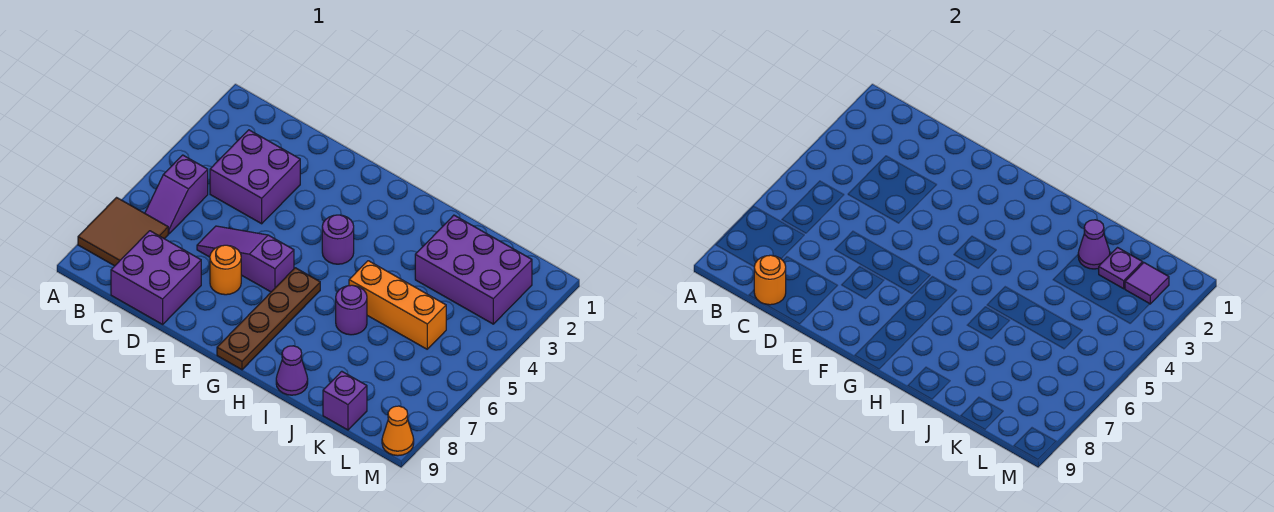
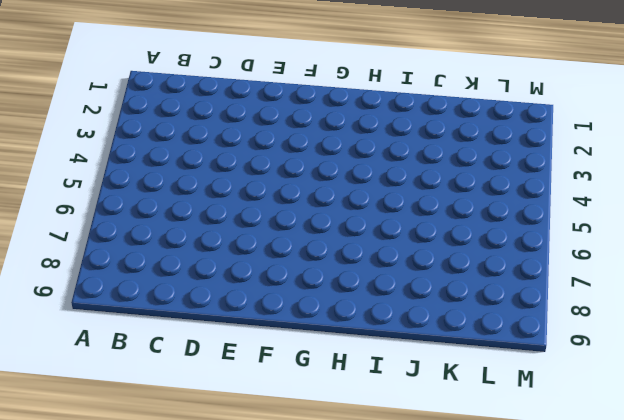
none -> brown tile A7:B8 level 1
none -> purple slope B5:B6 level 1 top 5
none -> purple brick C3:D4 level 1

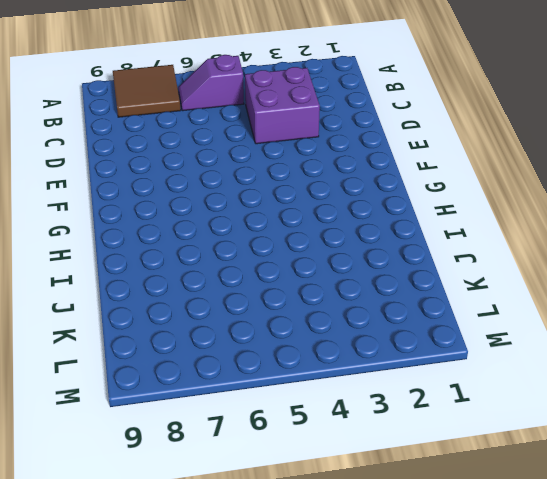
none -> purple brick C8:D9 level 1
none -> purple slope D6:F6 level 1 top F
none -> orange round brick E7 level 1

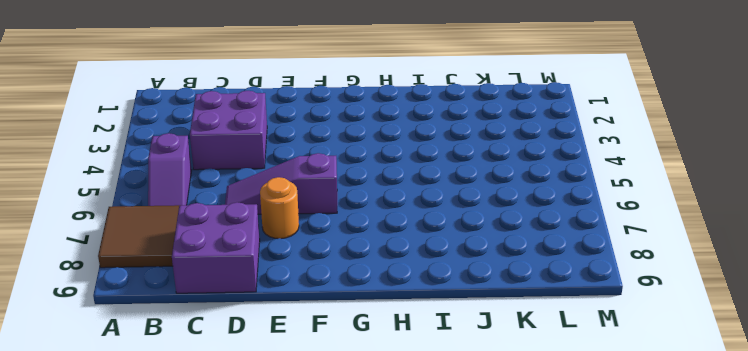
none -> purple round brick G4 level 1
none -> brown plate G6:G9 level 1
none -> orange brick I5:K5 level 1

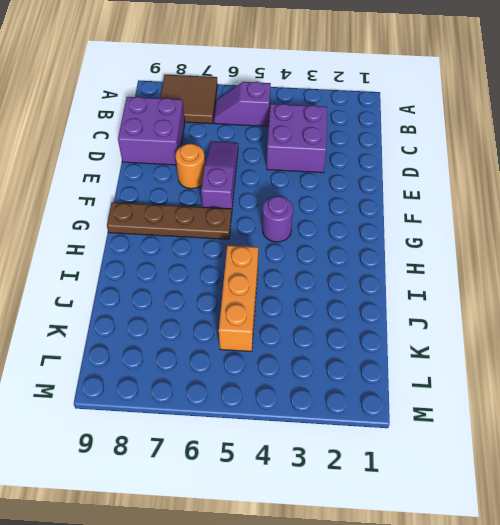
none -> purple round brick I6 level 1
none -> purple cone I9 level 1
none -> purple brick J2:L3 level 1

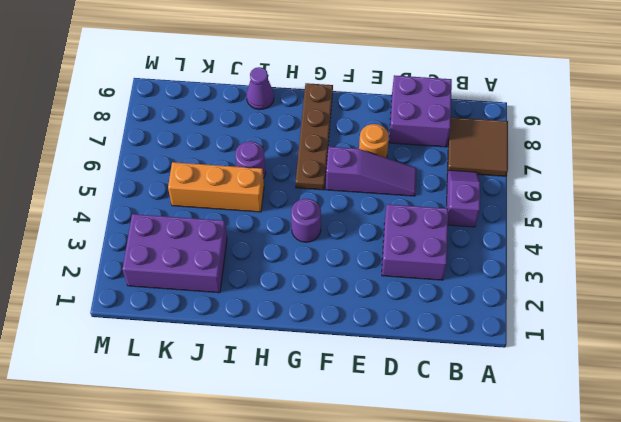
none -> purple brick K9 level 1
none -> orange cone M9 level 1
none -> orange round brick C9 level 2

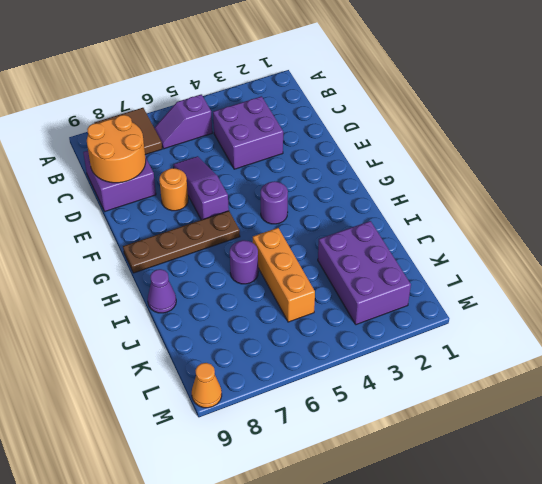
orange round brick C8:D9 level 2 -> orange round brick C9 level 2
none -> purple brick K9 level 1
none -> purple cone J2 level 2
none -> purple plate K2 level 2

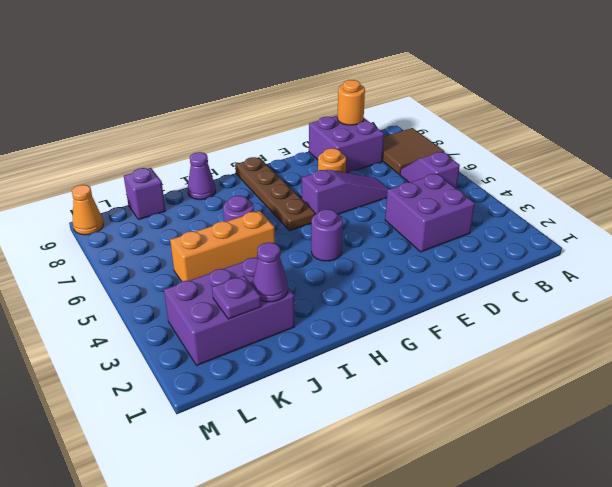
none -> purple tile L2 level 2

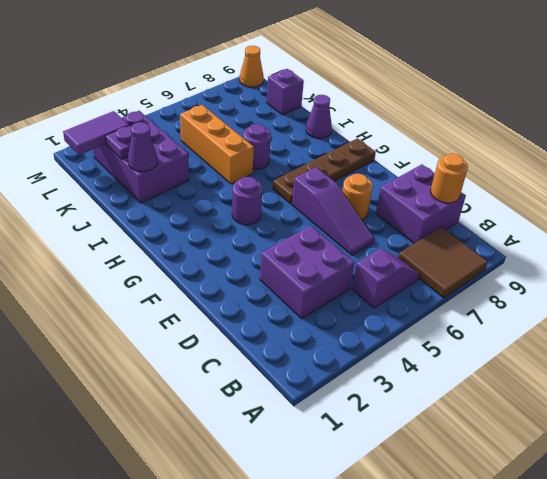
purple tile L1:L2 level 2 -> purple tile L2 level 2

